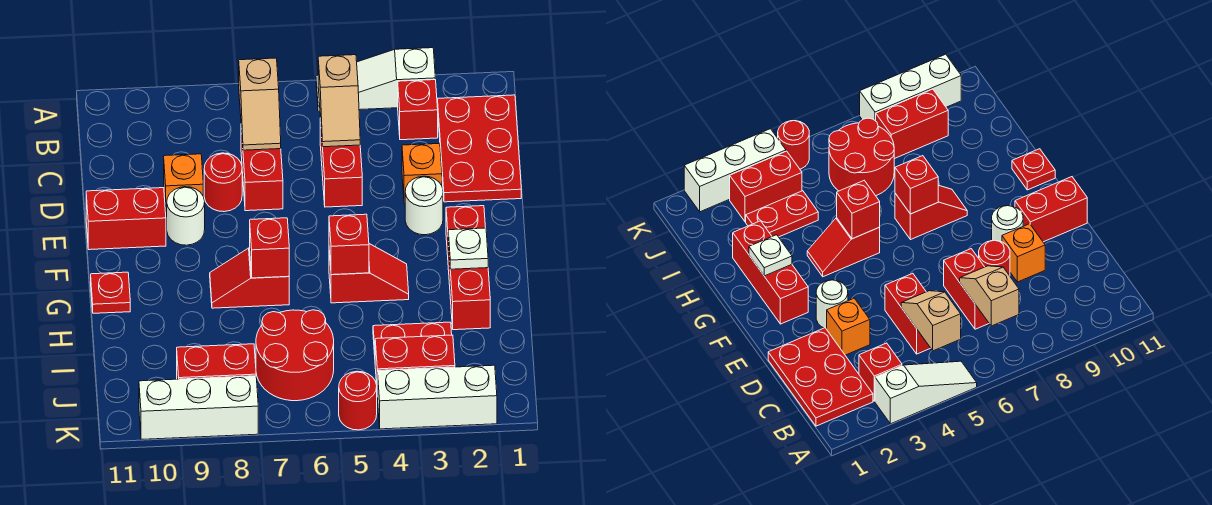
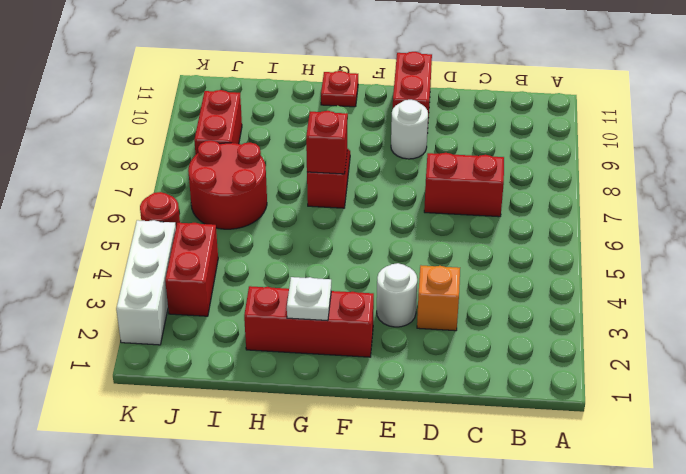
none -> white slope A3:A5 level 1 top 3
none -> red plate B1:D2 level 1
none -> red brick B3 level 1

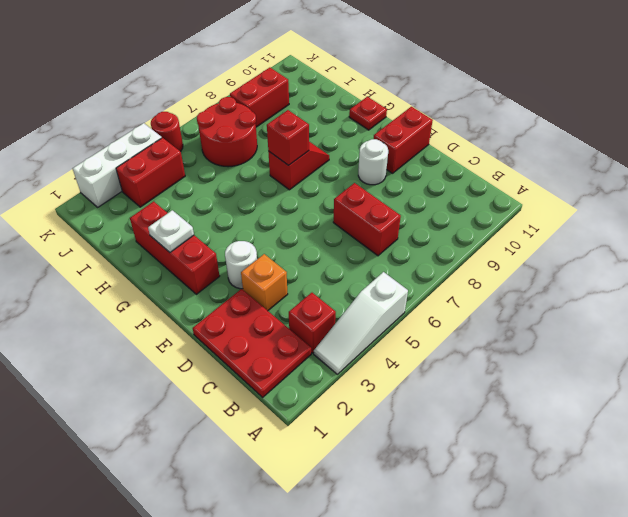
white slope A3:A5 level 1 top 5 -> white slope A3:A5 level 1 top 3
none -> red brick C5:D5 level 1
none -> red round brick D8 level 1
none -> orange brick D9 level 1

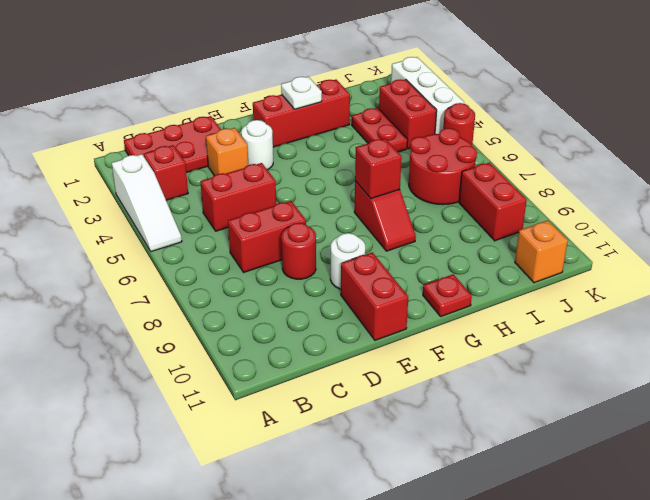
orange brick J11 level 1 -> orange brick D9 level 1
none -> red slope G4:G5 level 1 top 5
none -> white brick K8:K10 level 1
none -> tan slope B5:C5 level 2 top B

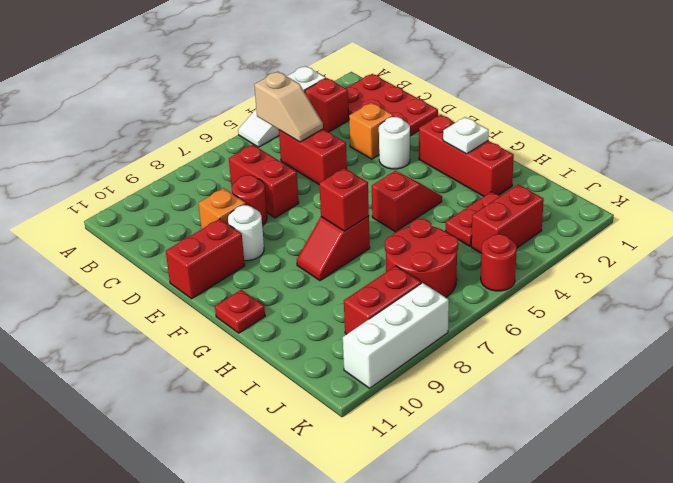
none -> white brick K2:K4 level 1
none -> tan slope B7:C7 level 2 top B
none -> red brick G5 level 2

